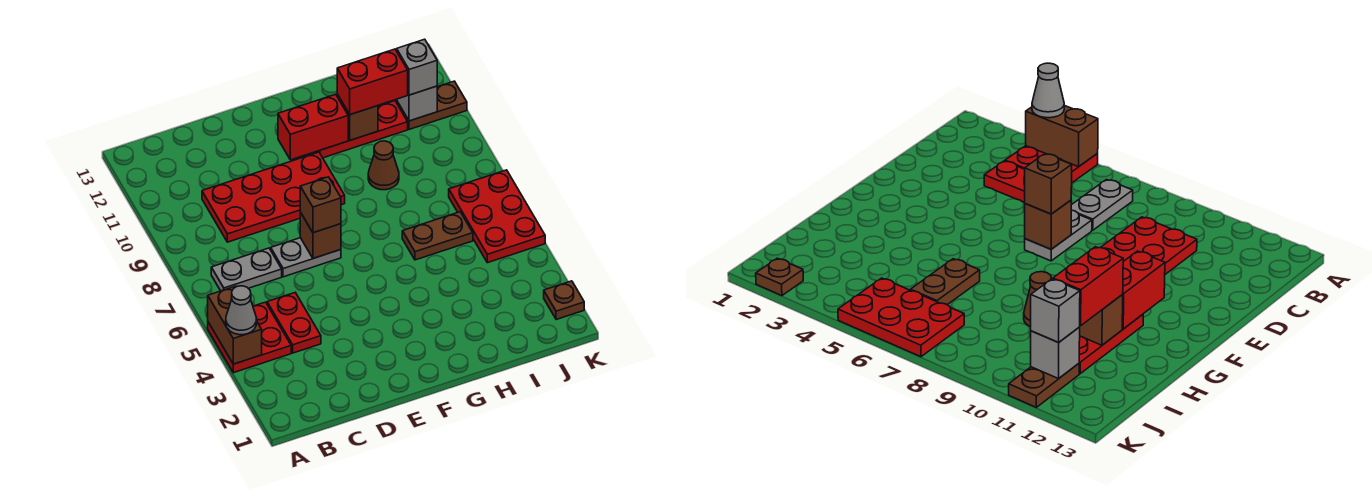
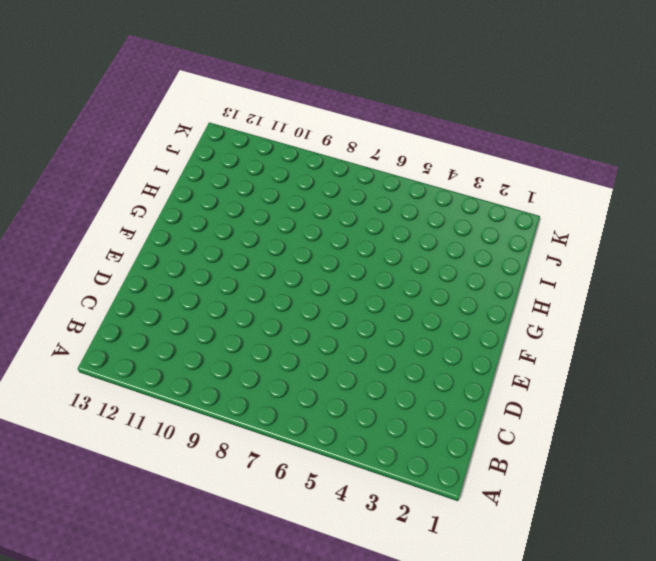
none -> red plate A4:B5 level 1
none -> grey plate B7:C7 level 1
none -> red plate C4:C5 level 1

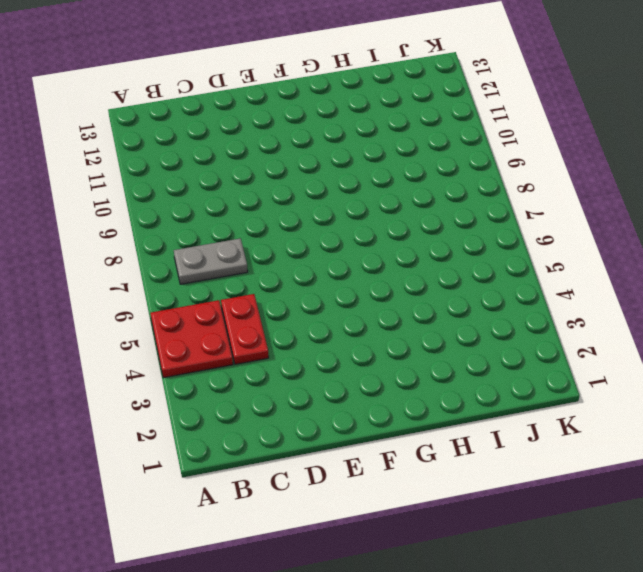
none -> red plate C9:F10 level 1
none -> grey plate D7:E7 level 1
none -> red plate G11:I11 level 1

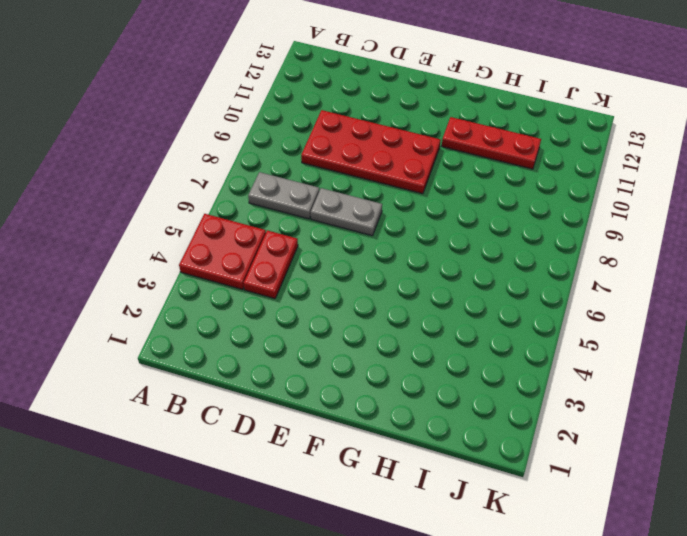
none -> brown plate H6:I6 level 1
none -> brown cone H9 level 1
none -> red plate J5:K7 level 1

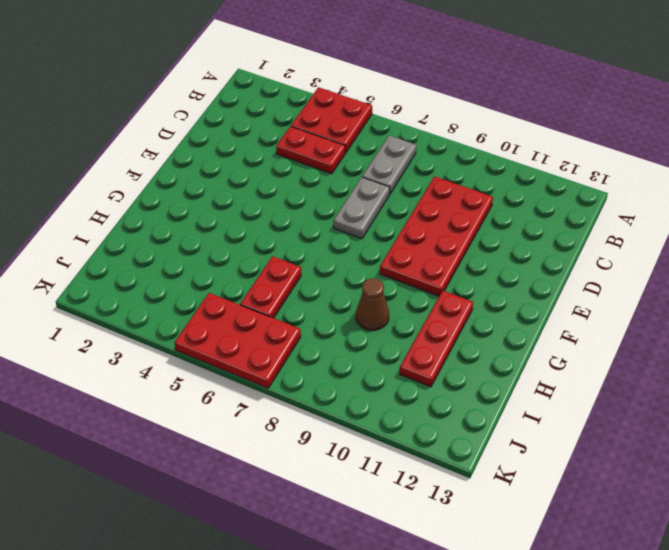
red plate H6:I6 level 1 -> brown plate H6:I6 level 1
none -> brown plate J11:K11 level 1
none -> brown plate K2 level 1
none -> brown brick A4:A5 level 2

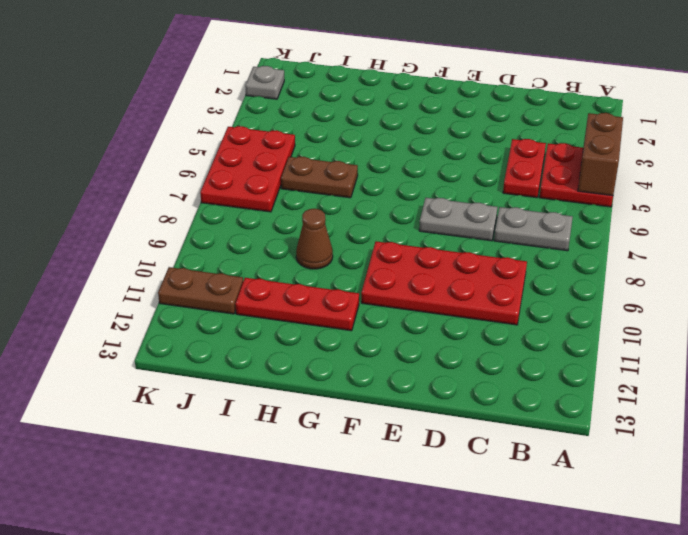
grey plate K2 level 1 -> brown plate K2 level 1
none -> brown brick E7 level 2
none -> red brick F11:G11 level 2
none -> brown brick H11 level 2

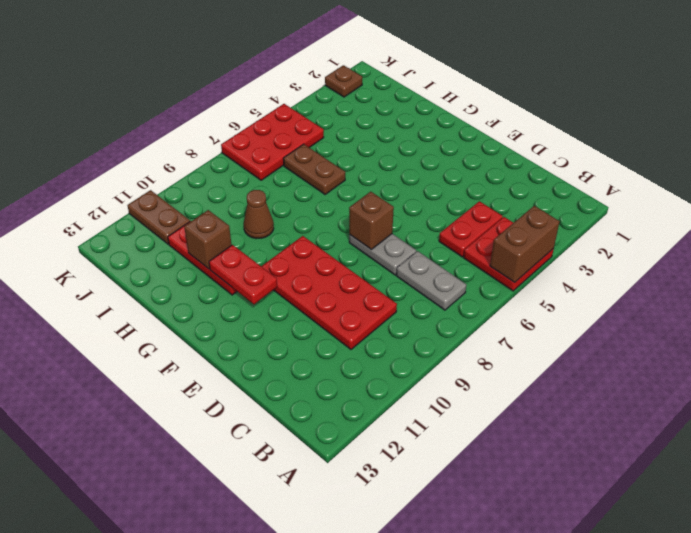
red plate F11:G11 level 2 -> red brick F11:G11 level 2
none -> grey brick J11 level 2
none -> grey cone A4 level 3
none -> brown brick E7 level 3

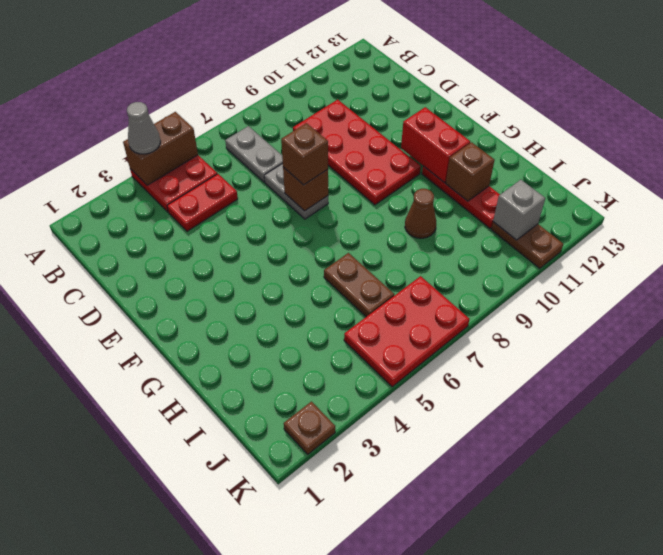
none -> red brick H11:I11 level 3
none -> grey brick J11 level 3

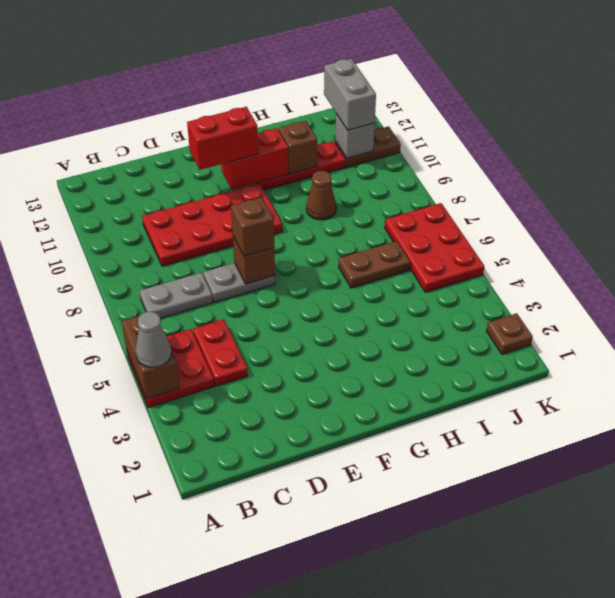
red brick E11:F11 level 3 -> red brick H11:I11 level 3
grey brick J11:J12 level 3 -> grey brick J11 level 3

